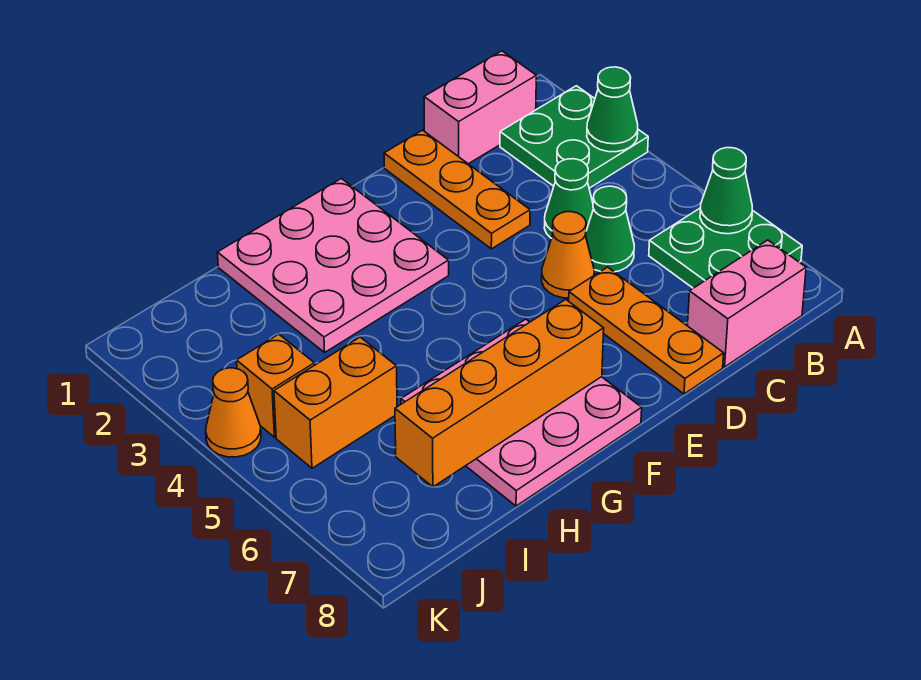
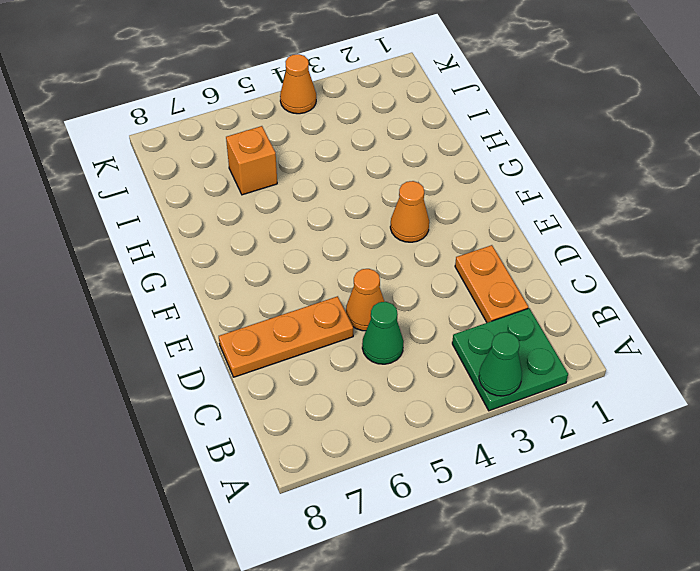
orange plate C2:D2 level 1 -> orange plate D1:D3 level 1
orange cone F3 level 1 -> pink plate F1:H3 level 1
orange brick I6 level 1 -> orange brick J4 level 1
none -> green plate A6:B7 level 1
none -> pink brick B1:C1 level 1
none -> pink brick B8:C8 level 1

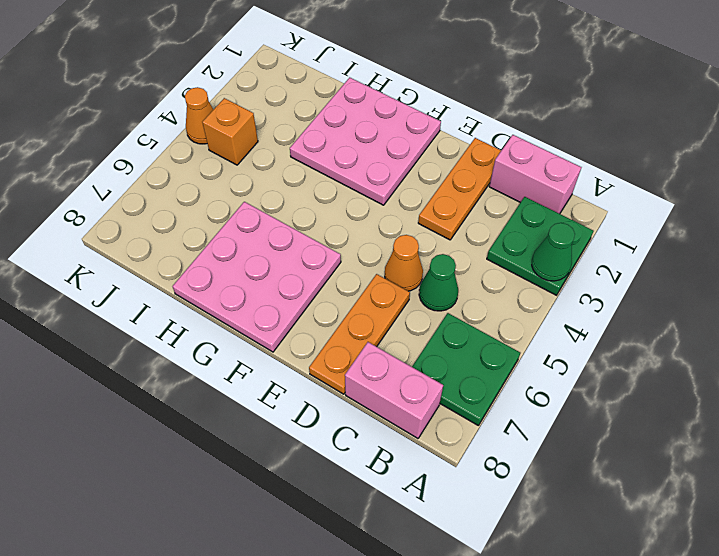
none -> green cone C4 level 1
none -> orange brick I5:J5 level 1
none -> green cone A6 level 2

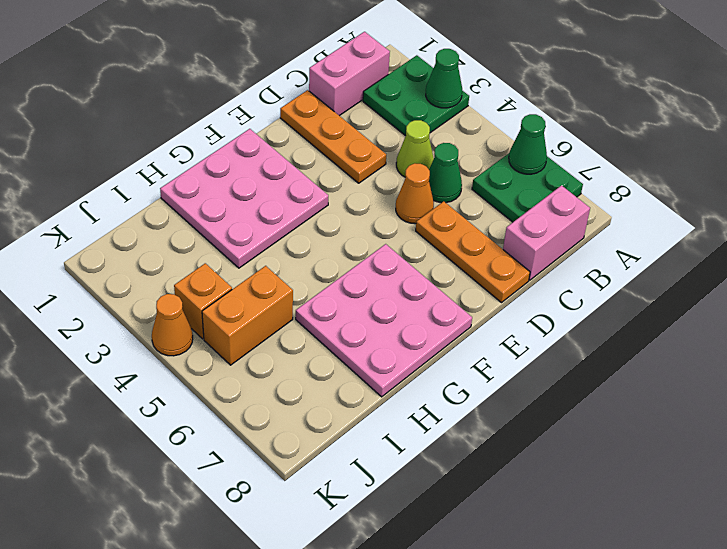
lime cone C4 level 1 -> green cone C4 level 1
none -> orange brick F7:I7 level 2

